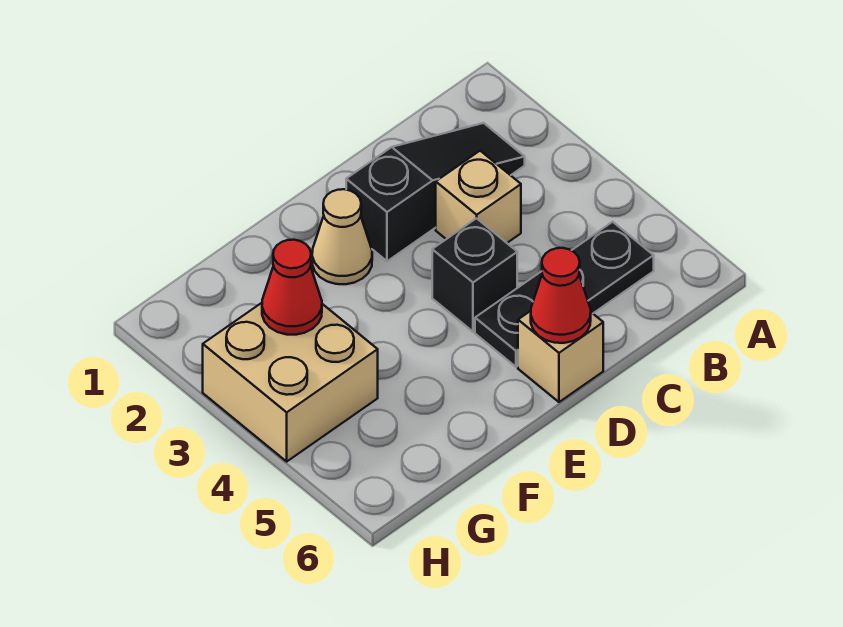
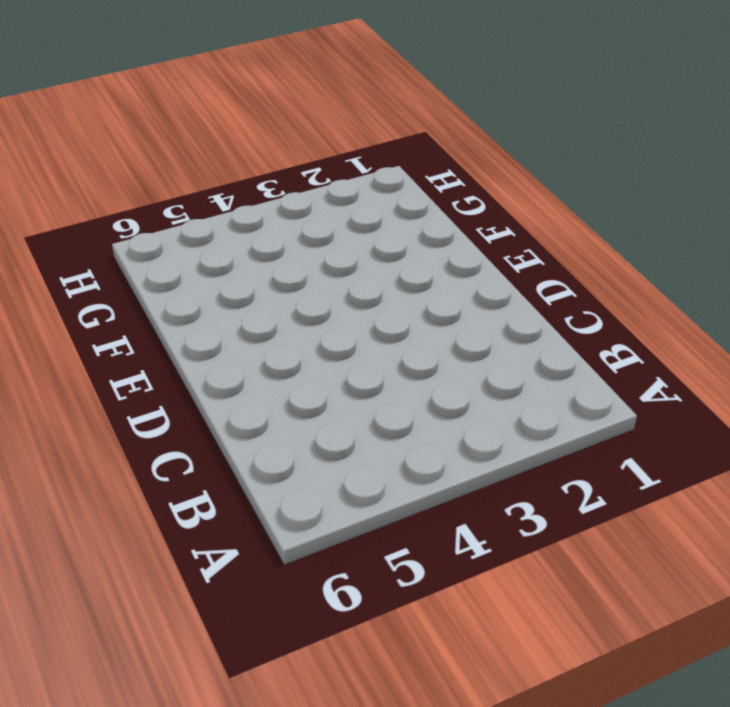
none -> black slope B2:D2 level 1 top D
none -> black plate B5:D5 level 1

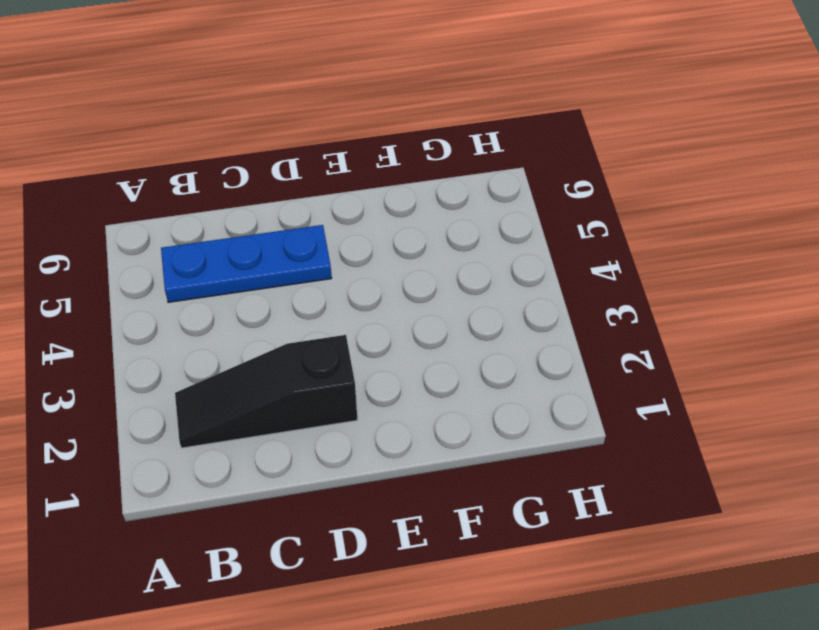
blue plate B5:D5 level 1 -> black plate B5:D5 level 1
none -> tan brick C3 level 1
none -> black brick D4 level 1

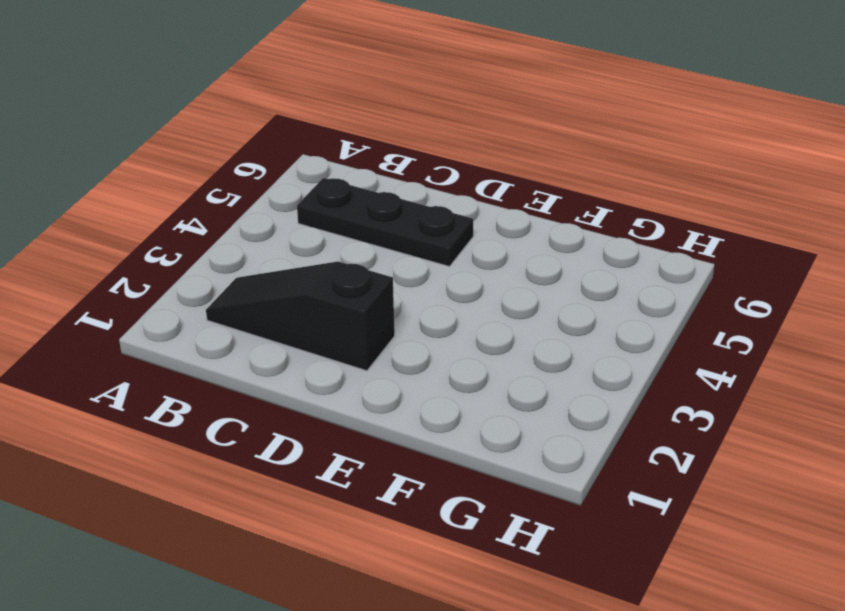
none -> tan brick C3 level 1
none -> black brick D4 level 1

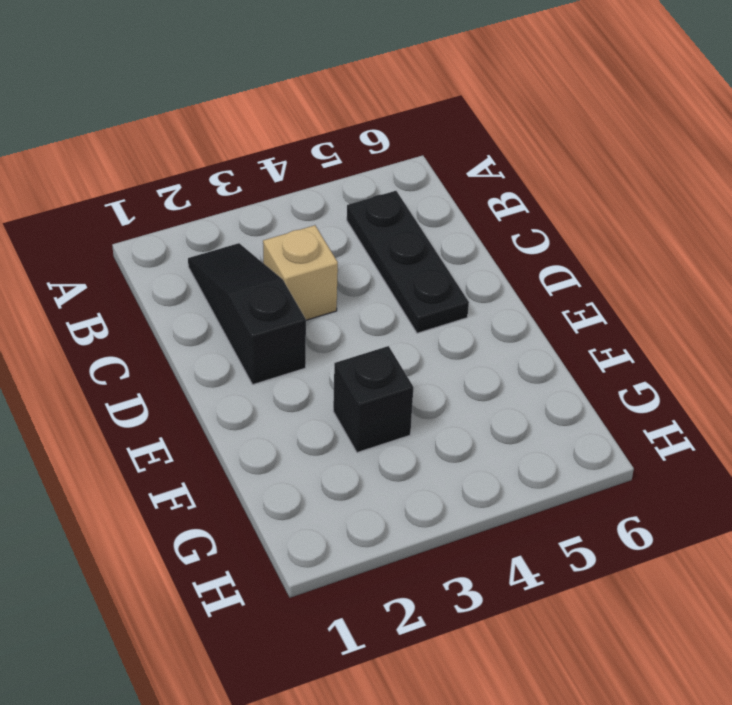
black brick F3 level 1 -> black brick D4 level 1
none -> tan brick D6 level 1
none -> tan cone E2 level 1

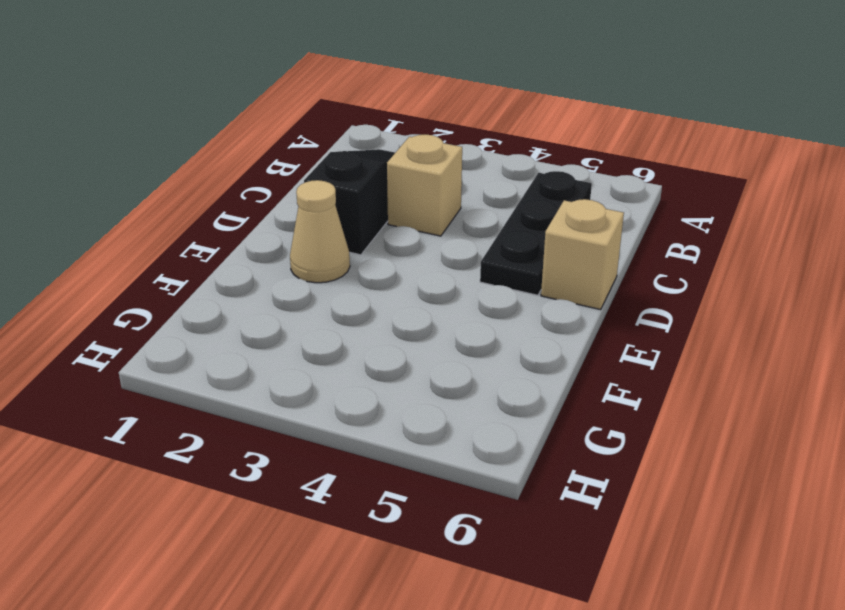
none -> black brick D4 level 1
none -> tan brick G3:H4 level 1

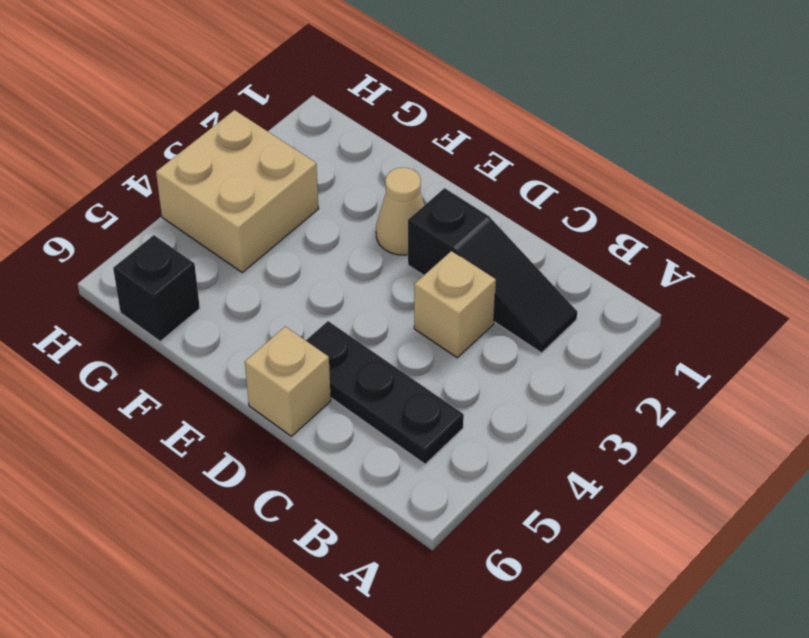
black brick G6 level 1 -> black brick D4 level 1
none -> red cone D6 level 2
none -> red cone G3 level 2

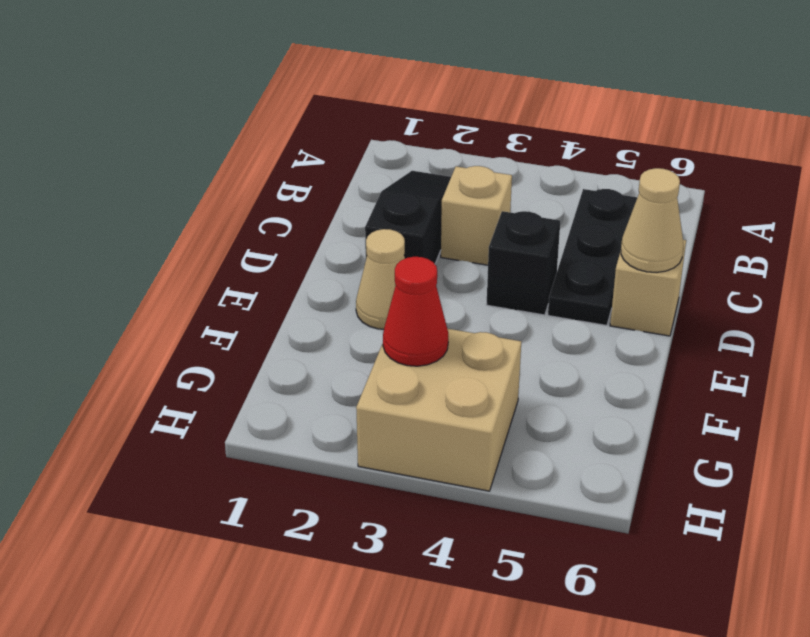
tan cone D6 level 2 -> red cone D6 level 2

